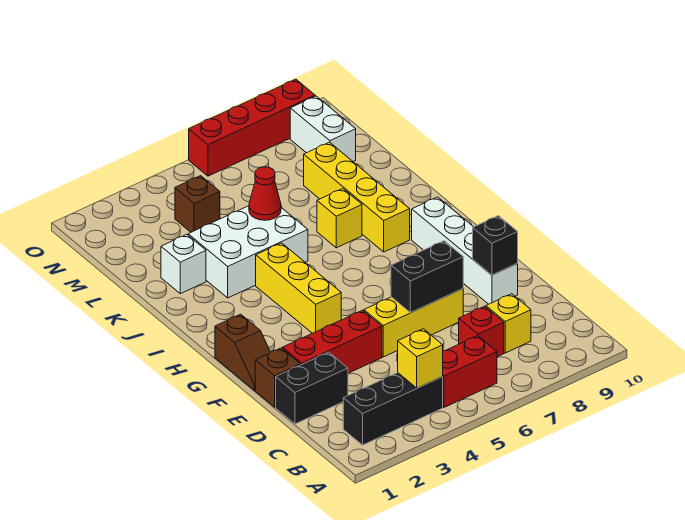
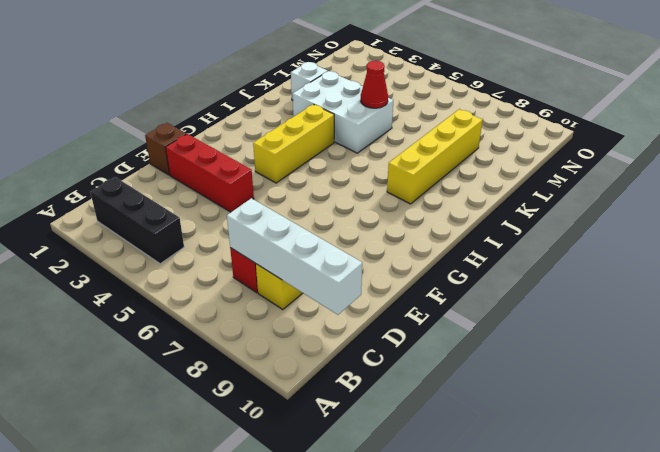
white brick C7:C10 level 2 -> white brick E9:H9 level 1
none -> red brick B5:B6 level 1
none -> black brick D1:D2 level 1
none -> yellow brick E5:E7 level 1

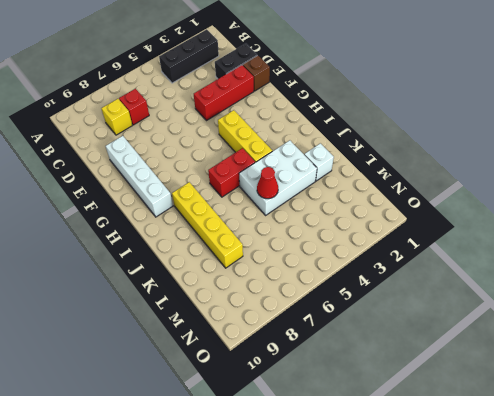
red brick I5:I6 level 1 -> red brick B5:B6 level 1
none -> yellow brick E5:E7 level 1
none -> brown slope F1:G1 level 1 top G
none -> yellow brick J7 level 1

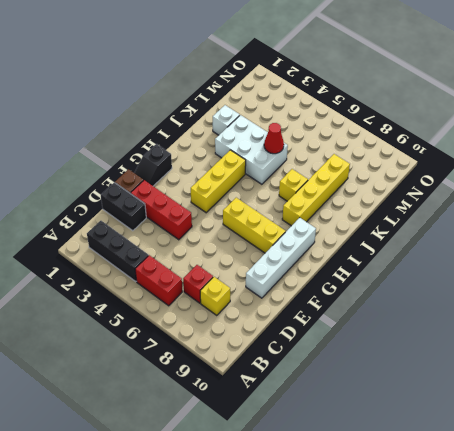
black slope F1:G1 level 1 top G -> brown slope F1:G1 level 1 top G
yellow brick G6:G8 level 1 -> yellow brick E5:E7 level 1
none -> brown brick M4 level 1
none -> white brick M9:N9 level 1
none -> red brick O6:O9 level 1

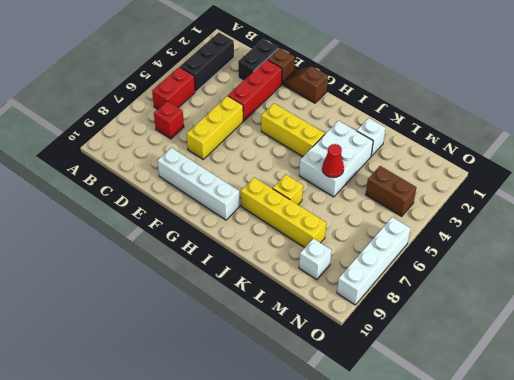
brown brick M4:N4 level 1 -> brown brick M4 level 1
white brick M9 level 1 -> white brick M9:N9 level 1
white brick O6:O9 level 1 -> red brick O6:O9 level 1
none -> yellow brick C8 level 1
none -> yellow brick B4 level 2
none -> black brick E6:E7 level 2

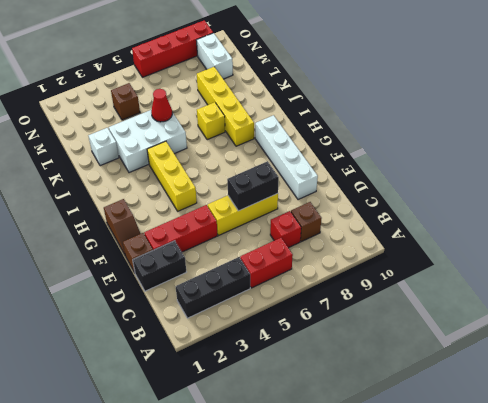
brown brick C8 level 1 -> yellow brick C8 level 1
none -> yellow brick B4 level 2
none -> black brick E9 level 2

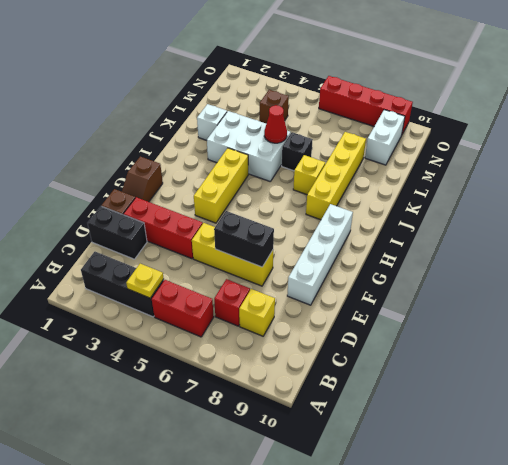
yellow plate B4 level 2 -> yellow brick B4 level 2
black brick K6 level 1 -> black brick E9 level 2

